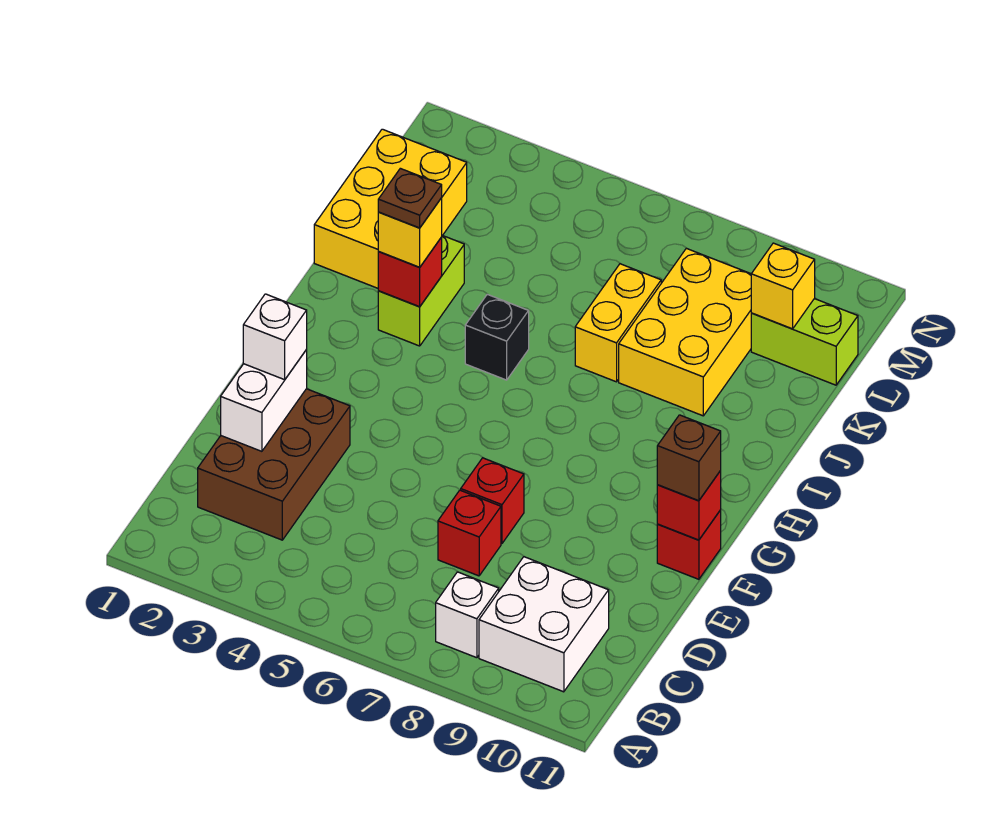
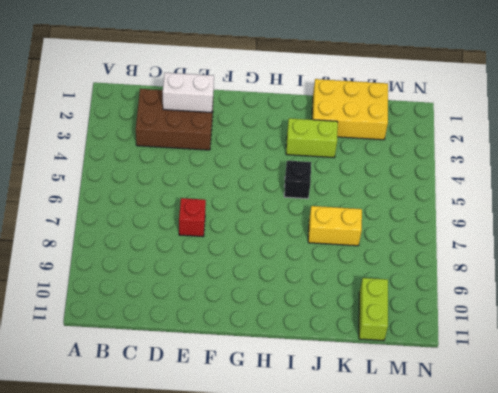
none -> white brick B8 level 1
none -> white brick B9:C10 level 1
none -> red brick D7 level 1

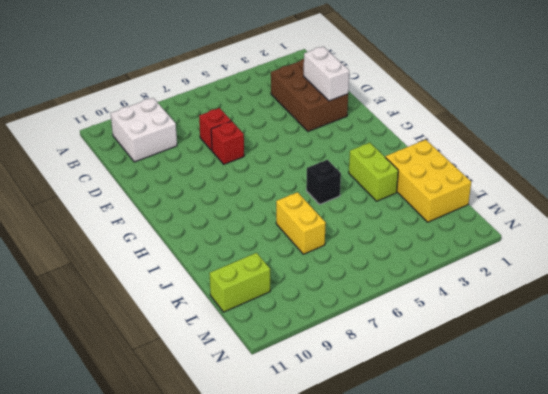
none -> white brick B8 level 1
none -> red brick F11 level 1
none -> yellow brick J8:L9 level 1

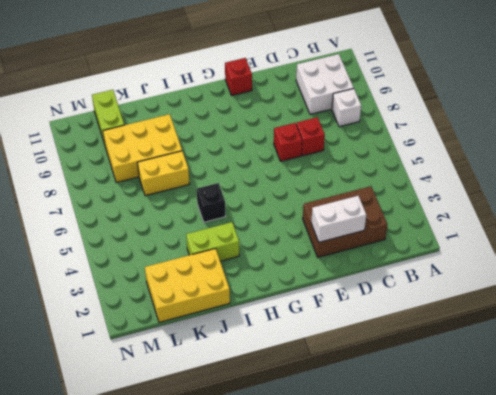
none -> red brick F11 level 2
none -> red brick I3 level 2
none -> yellow brick L10 level 2

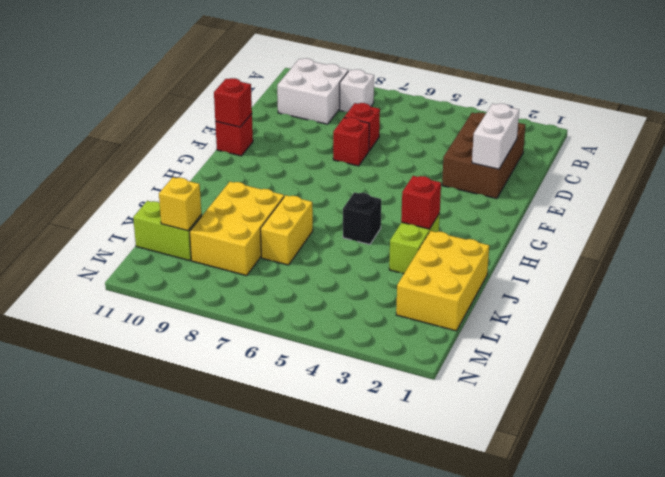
none -> white brick E2 level 3
none -> brown brick F11 level 3
none -> yellow brick I3 level 3

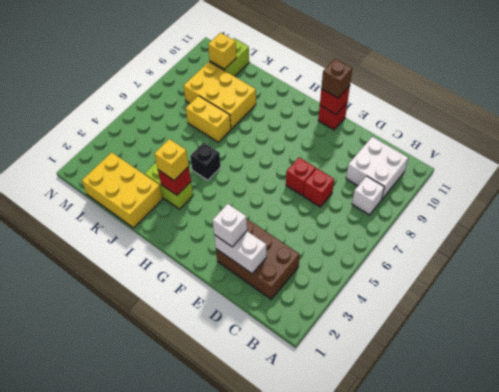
none -> brown plate I3 level 4

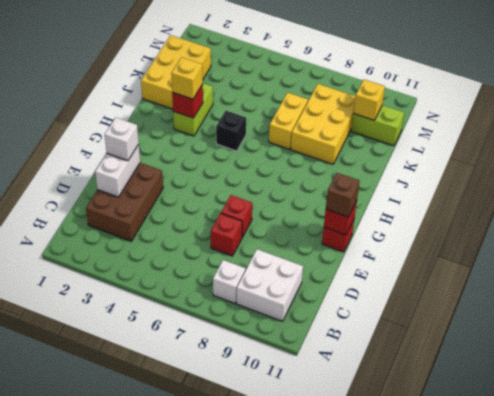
none -> brown plate I3 level 4

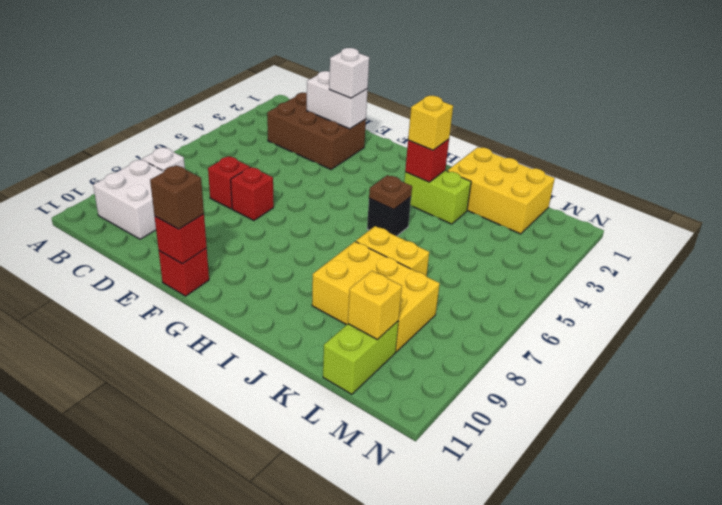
brown plate I5 level 2 -> brown plate I3 level 4

